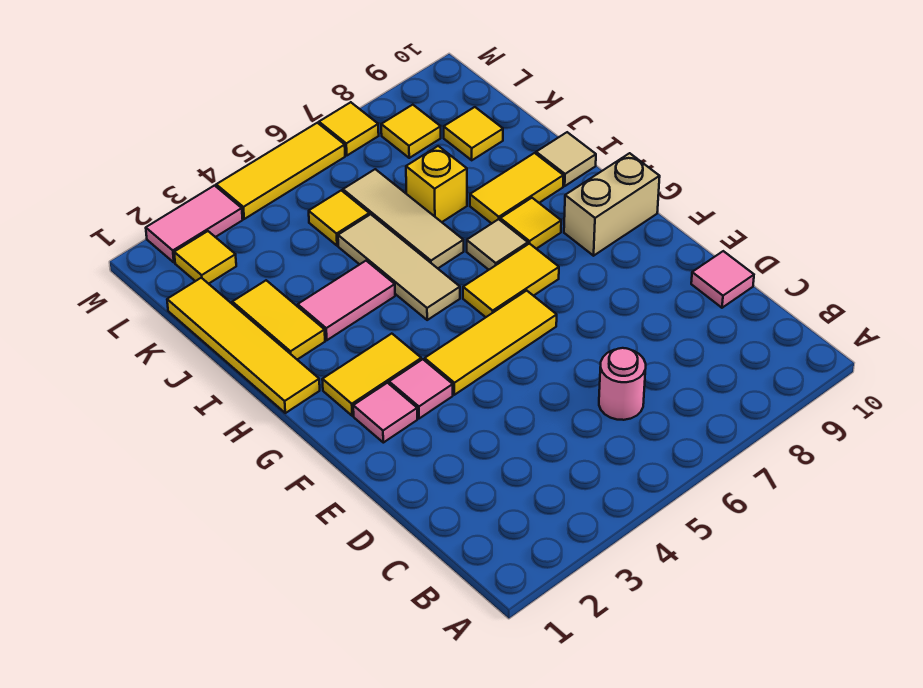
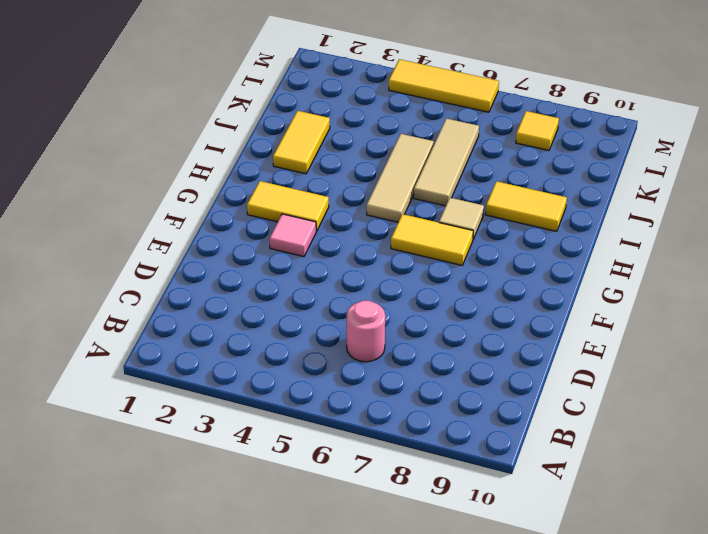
none -> pink tile D10 level 1
none -> pink tile F2 level 1
none -> yellow tile F4:F6 level 1

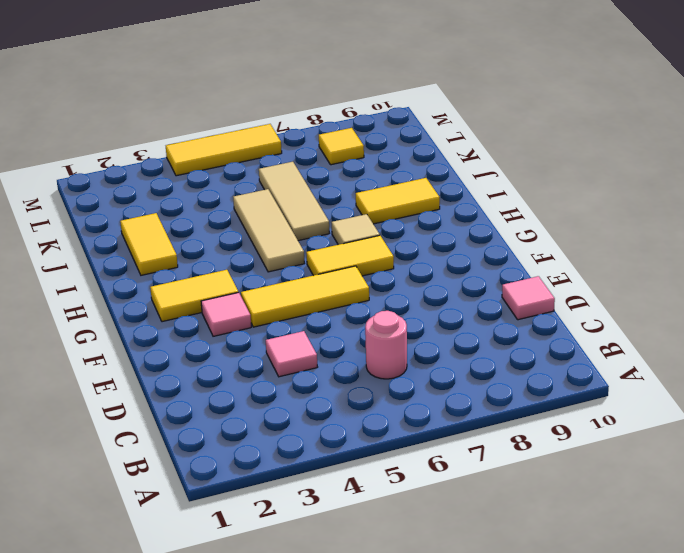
pink tile D4 level 1 -> pink tile F2 level 1
none -> tan brick G9:G10 level 1
none -> yellow tile H1:K1 level 1
none -> yellow tile H8 level 1

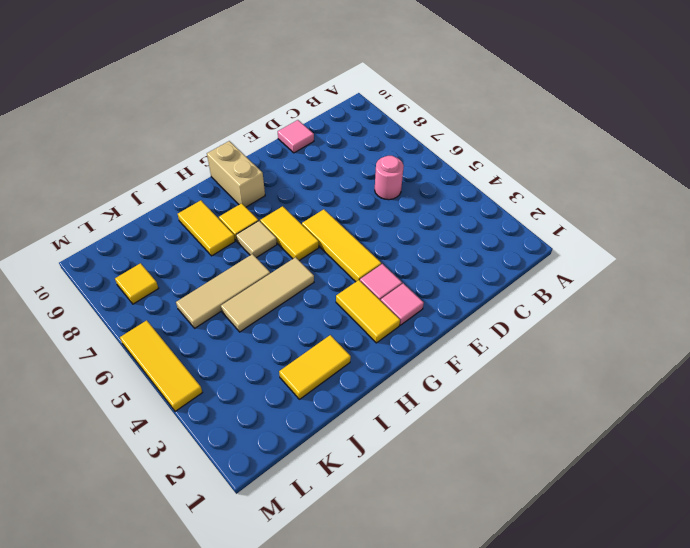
none -> yellow tile H1:K1 level 1
none -> pink tile I3:I4 level 1
none -> tan tile I10 level 1

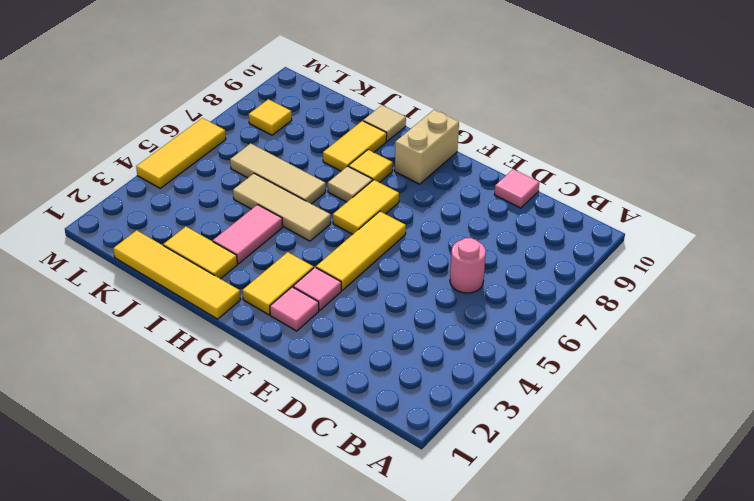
none -> yellow brick J7 level 1
none -> yellow tile K5 level 1
none -> yellow tile K9 level 1

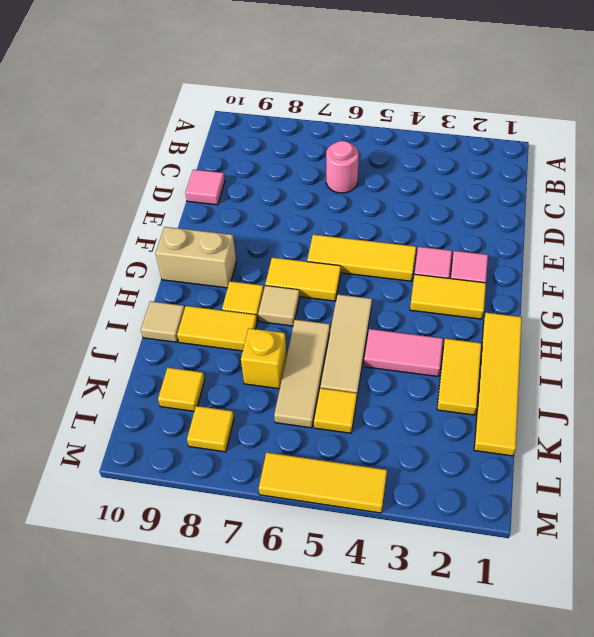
none -> yellow tile L2 level 1
none -> pink tile M2:M3 level 1
none -> yellow tile M7 level 1

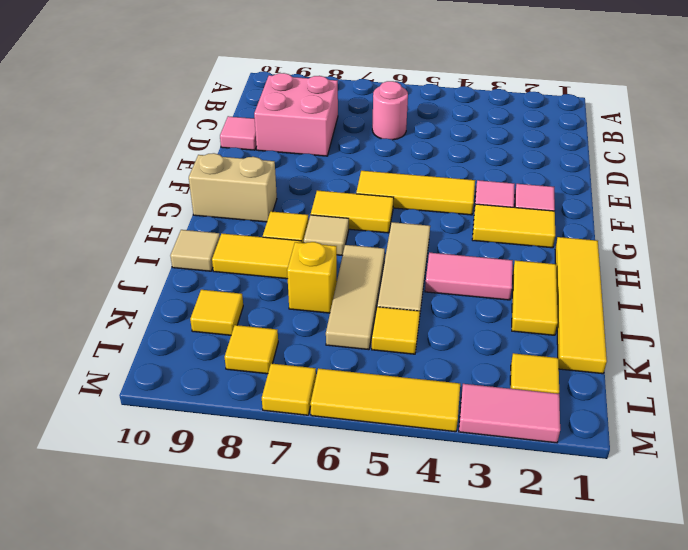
pink brick C8:D9 level 1 -> none

